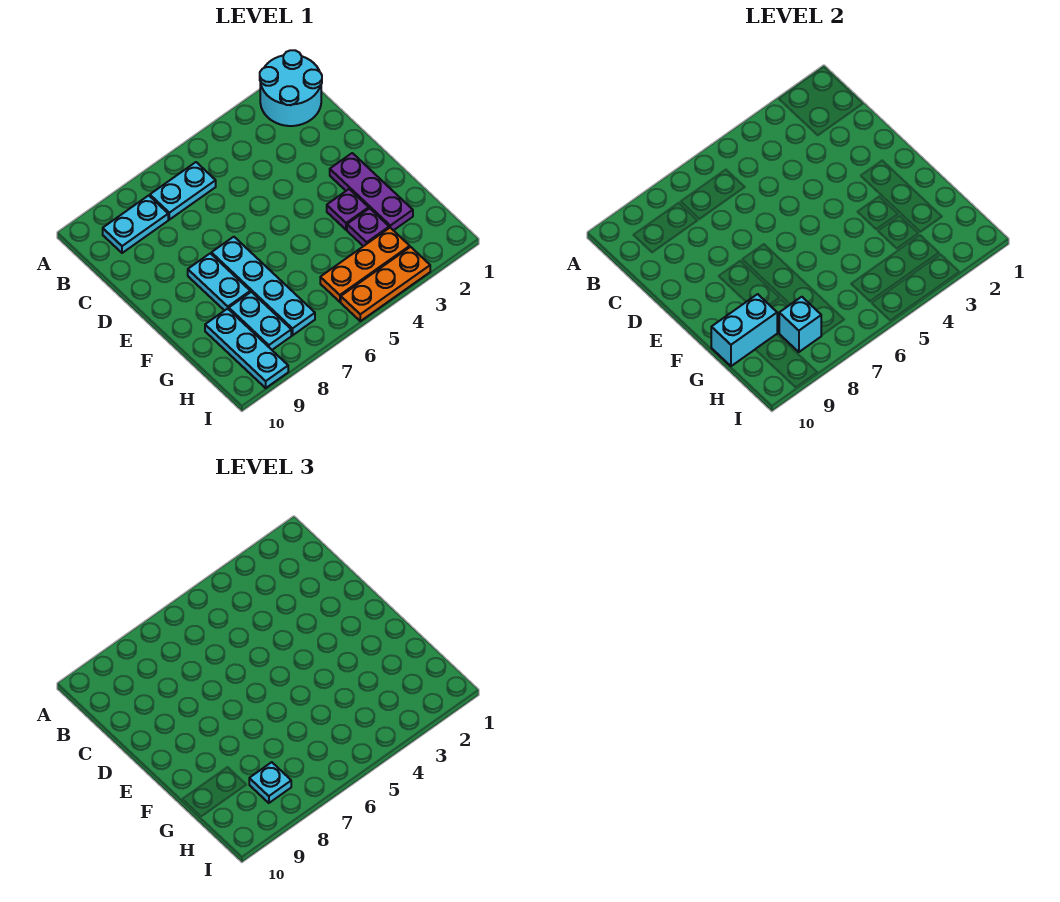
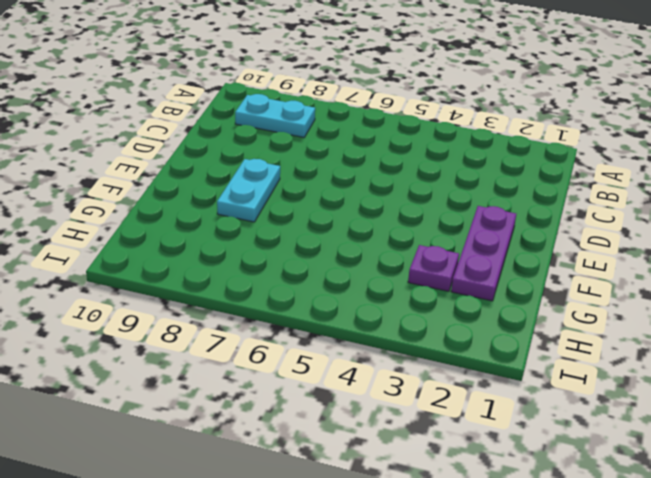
none -> cyan round brick A1:B2 level 1
none -> cyan plate B6:B7 level 1
none -> cyan plate E7:H7 level 1

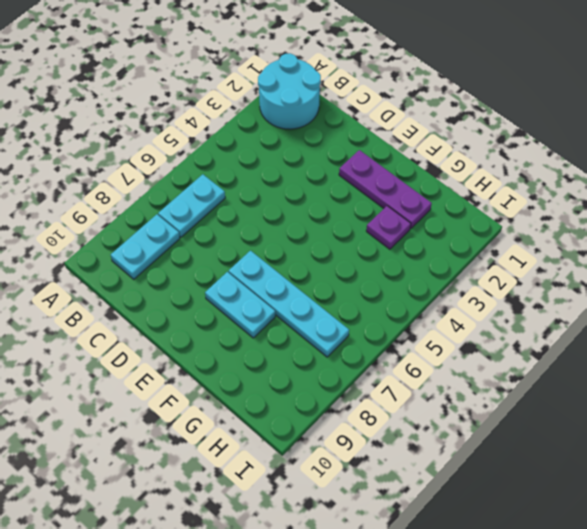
none -> purple plate F3 level 1
none -> cyan plate G8:H8 level 1
none -> cyan plate G9:I9 level 1

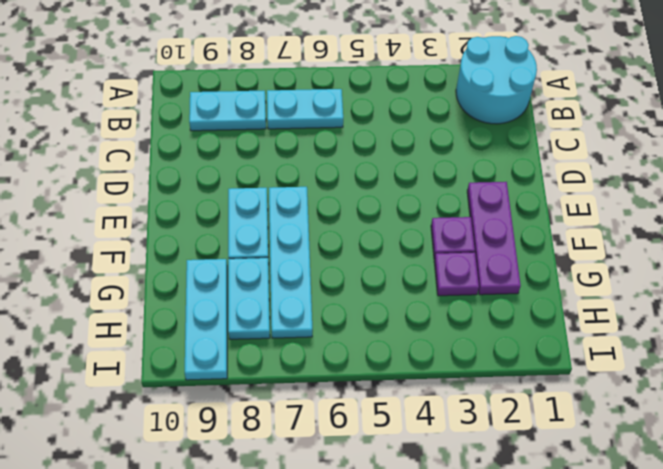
none -> orange plate H3:H5 level 1
none -> orange plate I3:I5 level 1
none -> cyan brick G9:G10 level 2

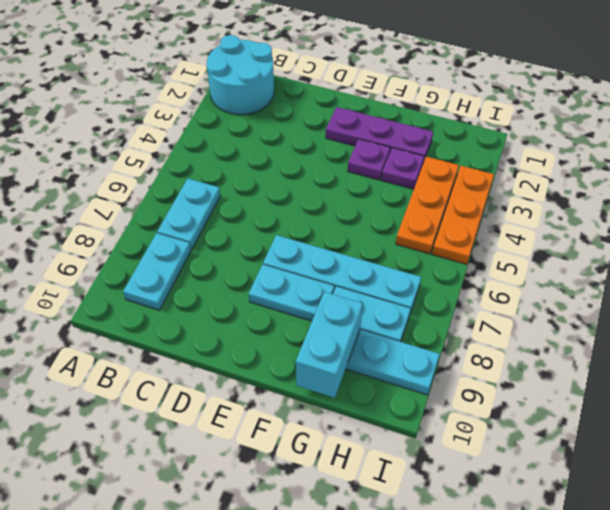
none -> cyan brick H8 level 2
none -> cyan plate H8 level 3

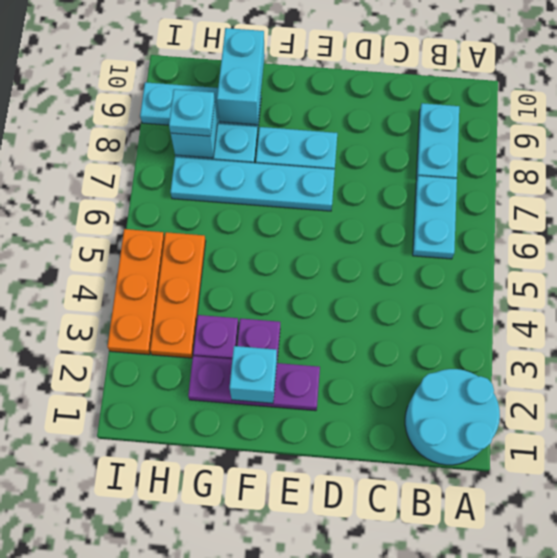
cyan brick F2 level 2 -> none

